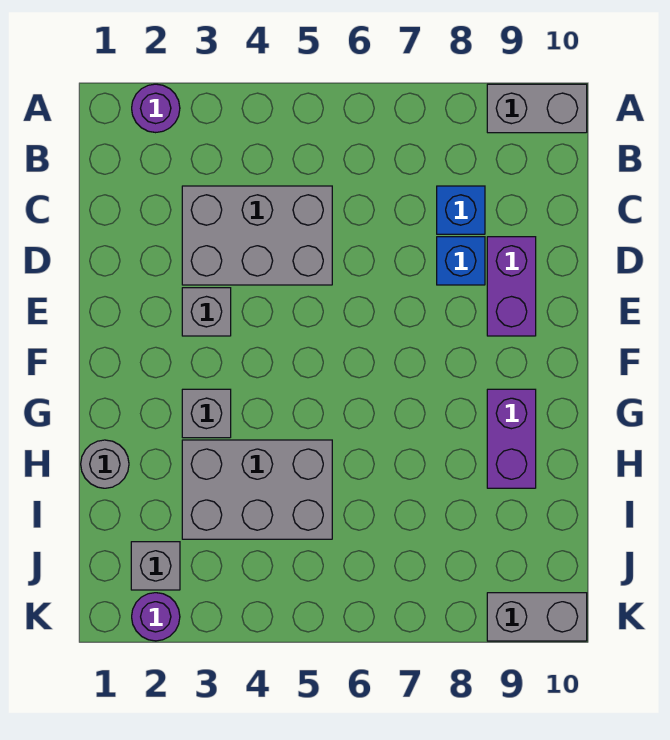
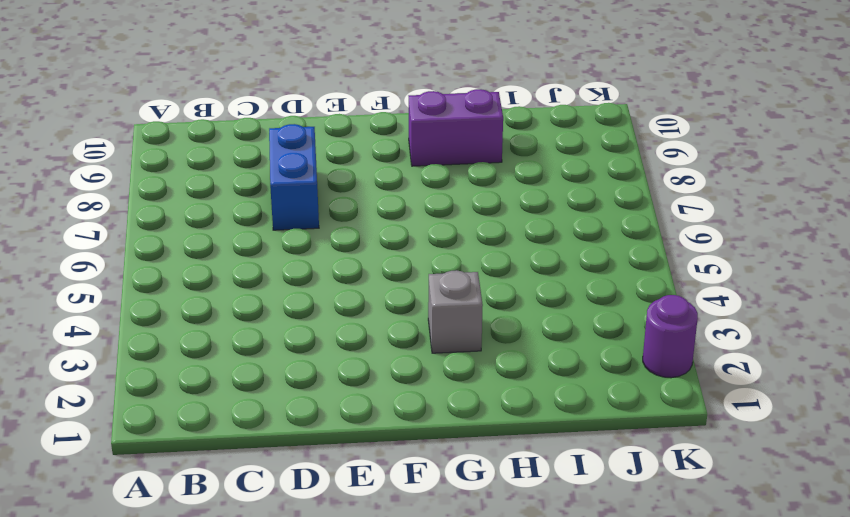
blue brick D7:D8 level 1 -> blue brick D8 level 1
none -> purple round brick A2 level 1
none -> grey brick A9:A10 level 1
none -> grey brick C3:D5 level 1

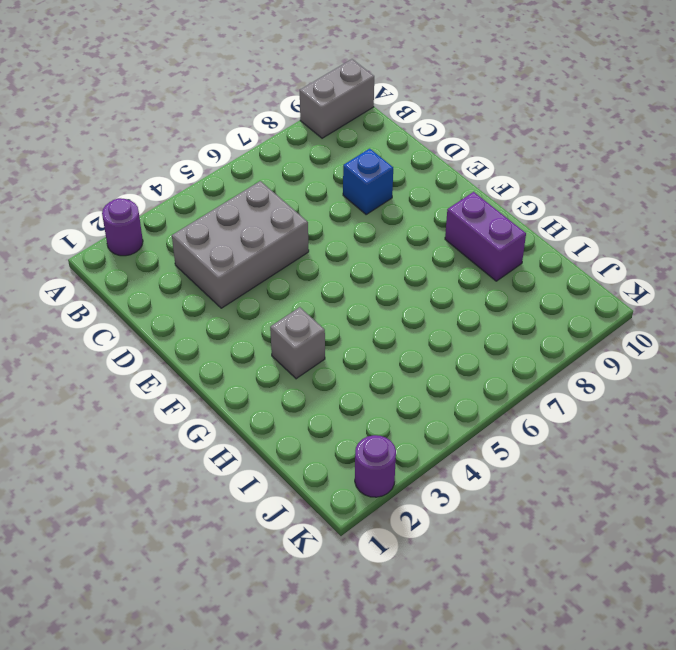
none -> blue brick C8 level 1
none -> purple brick D9:E9 level 1
none -> grey brick E3 level 1

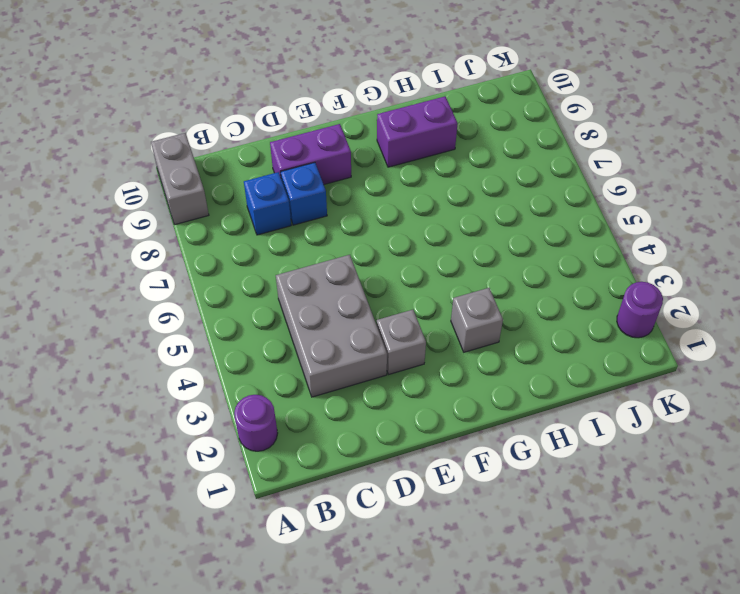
none -> grey round brick H1 level 1
none -> grey brick H3:I5 level 1
none -> grey brick J2 level 1

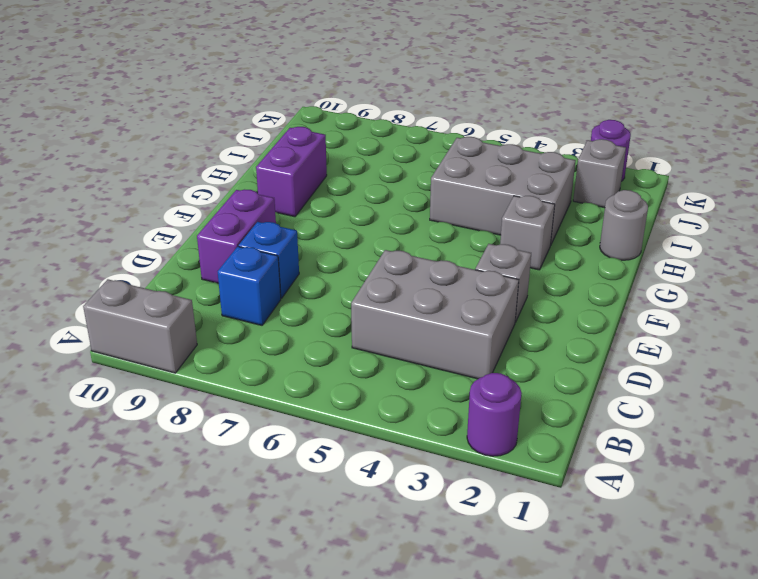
none -> grey brick K9:K10 level 1

